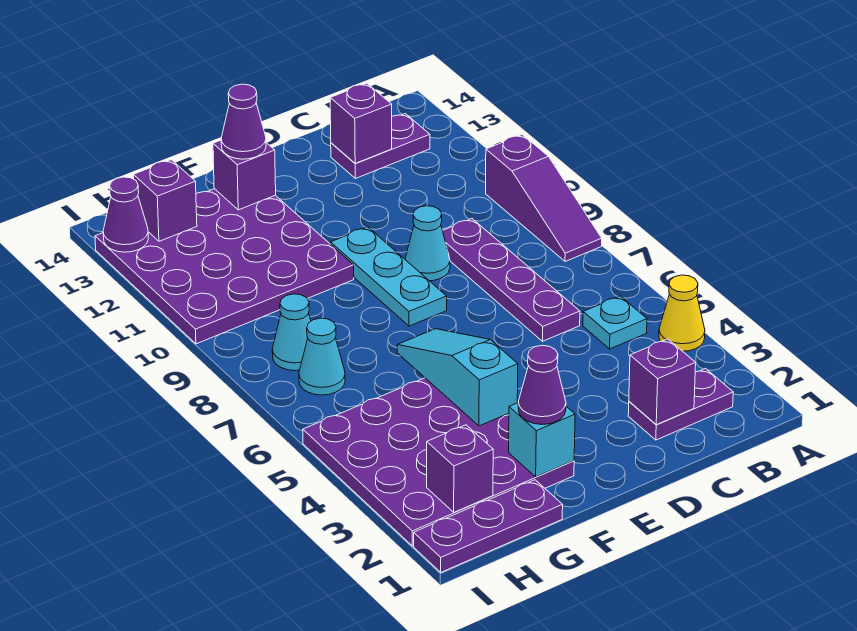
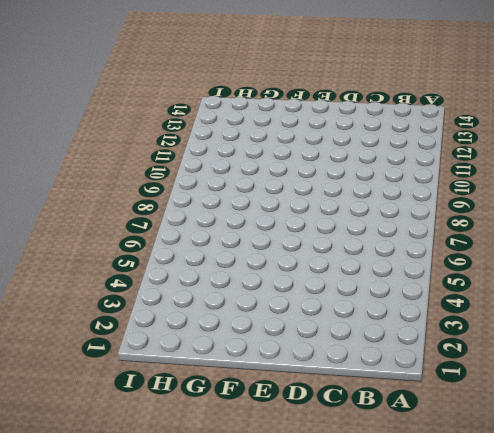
none -> yellow cone A4 level 1
none -> purple slope A8:A10 level 1 top 10
none -> purple plate B2:C2 level 1

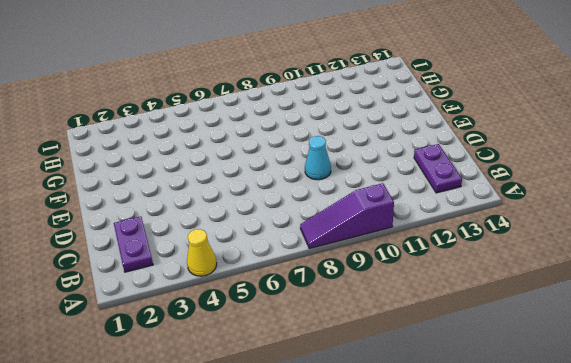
none -> cyan plate B5 level 1
none -> purple plate C6:C9 level 1
none -> cyan plate E8:E10 level 1

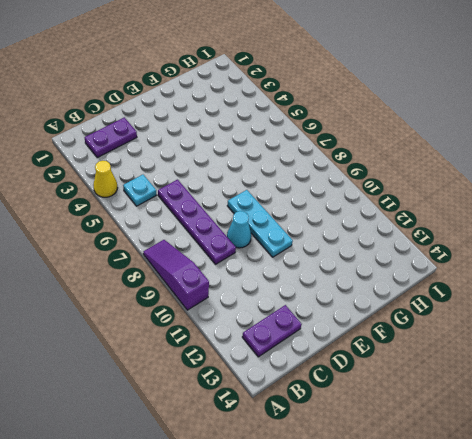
none -> purple plate F2:I5 level 1
none -> purple plate F10:I13 level 1
none -> purple plate G1:I1 level 1

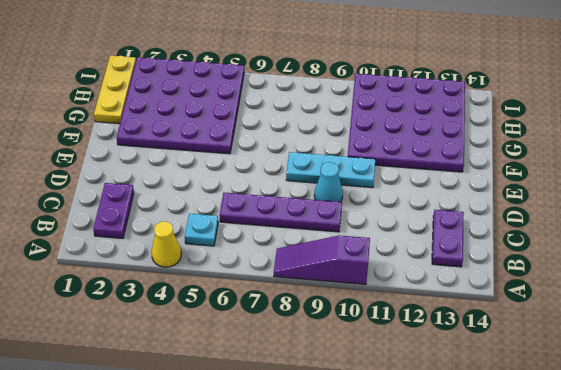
yellow plate G1:I1 level 1 -> purple plate G1:I1 level 1
none -> cyan cone H7 level 1
none -> cyan cone H8 level 1
none -> purple brick C2 level 2

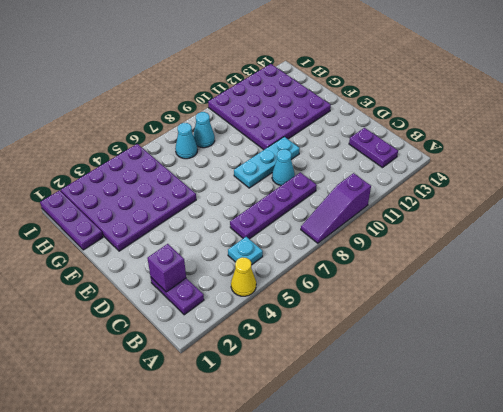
none -> purple brick C13 level 2
none -> cyan brick F2 level 2
none -> cyan slope F4:F6 level 2 top 4

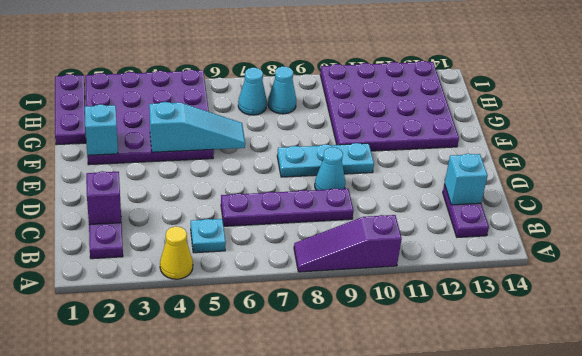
cyan brick C13 level 2 -> purple brick C13 level 2
none -> purple brick F13 level 2
none -> purple brick H2 level 2
none -> purple brick H13 level 2

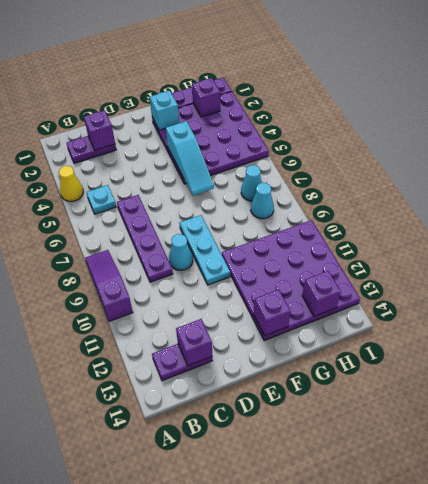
none -> purple cone I13 level 2
none -> purple cone F2 level 3
none -> purple cone F13 level 3

